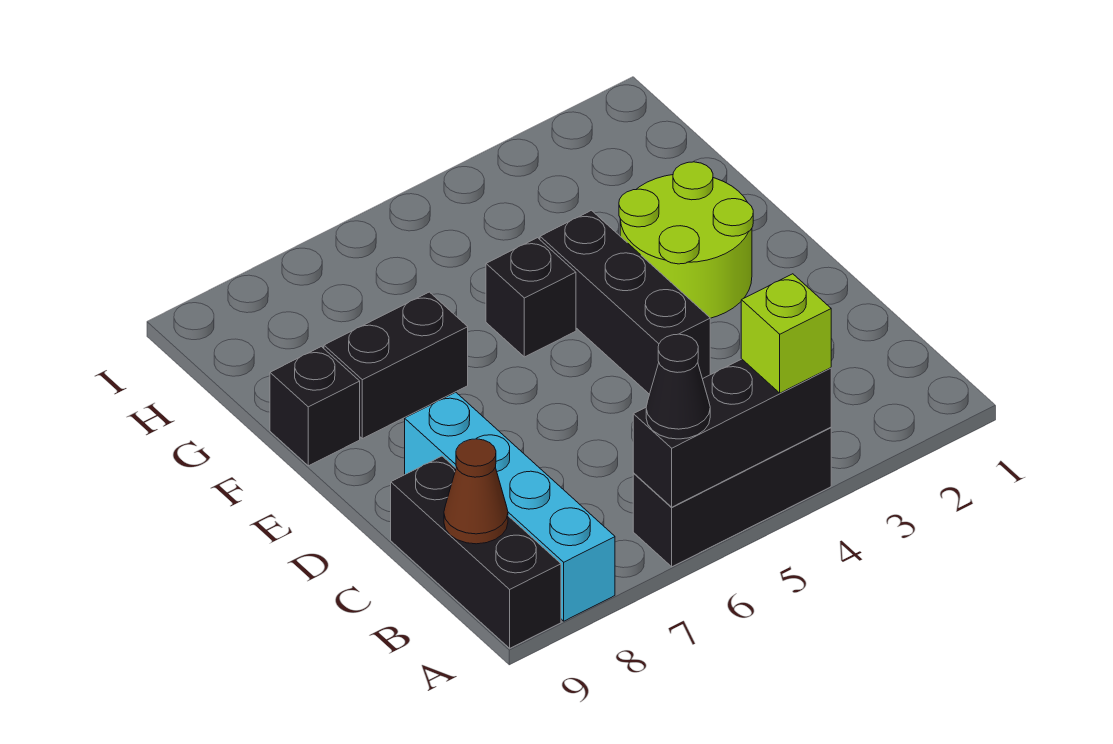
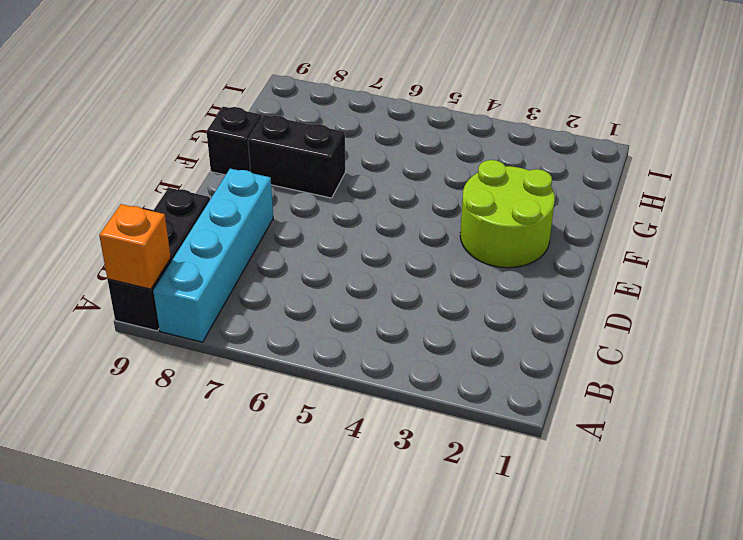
orange brick A9 level 2 -> none
none -> black brick A4:A6 level 1
none -> black brick D4:F4 level 1
none -> black brick F5 level 1

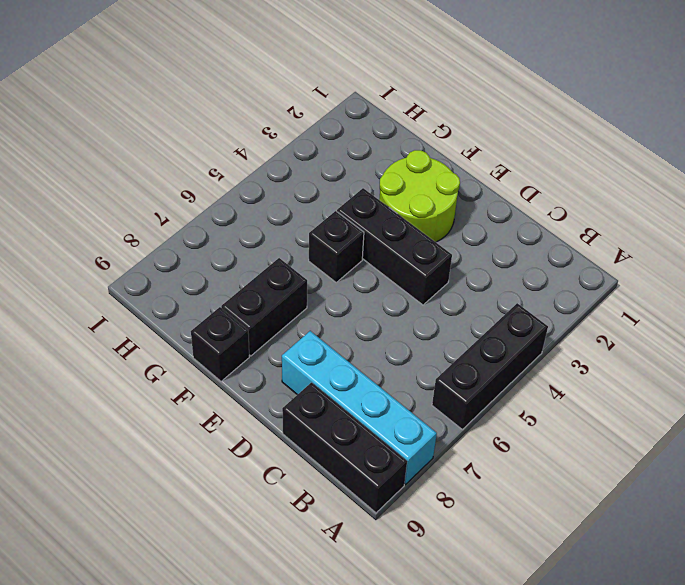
none -> black brick A4:A6 level 2
none -> brown cone B9 level 2
none -> lime brick A4 level 3

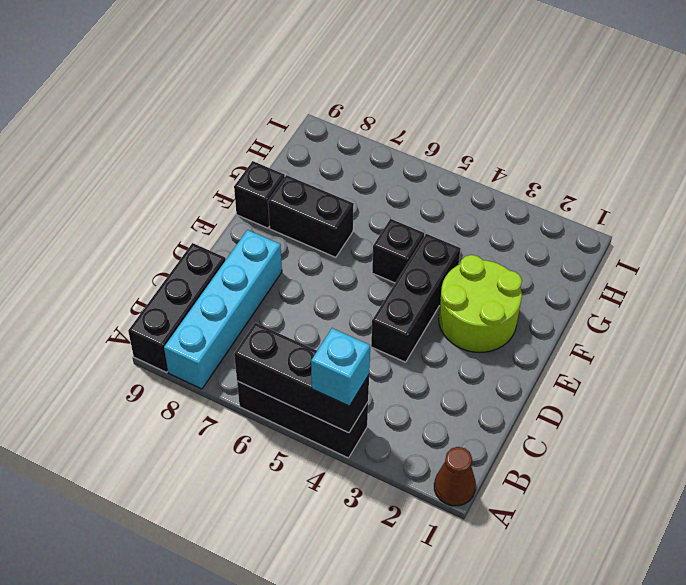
brown cone A1 level 1 -> brown cone B9 level 2
cyan brick A4 level 3 -> lime brick A4 level 3
none -> black cone A6 level 3

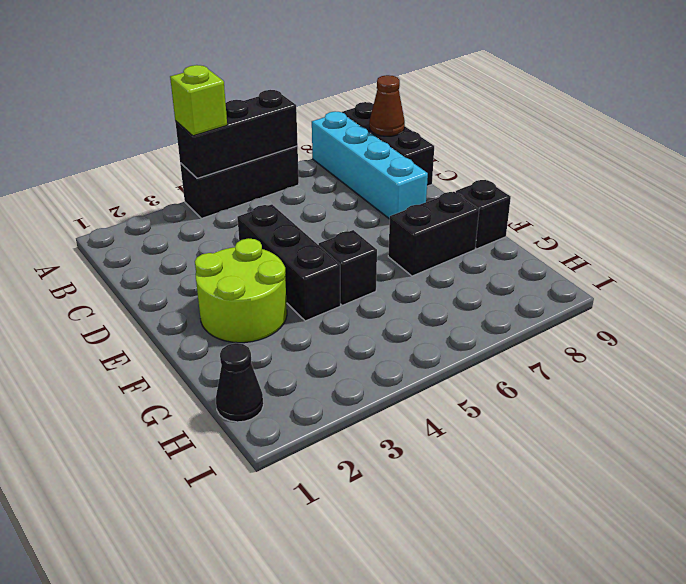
black cone H1 level 1 -> black cone A6 level 3

